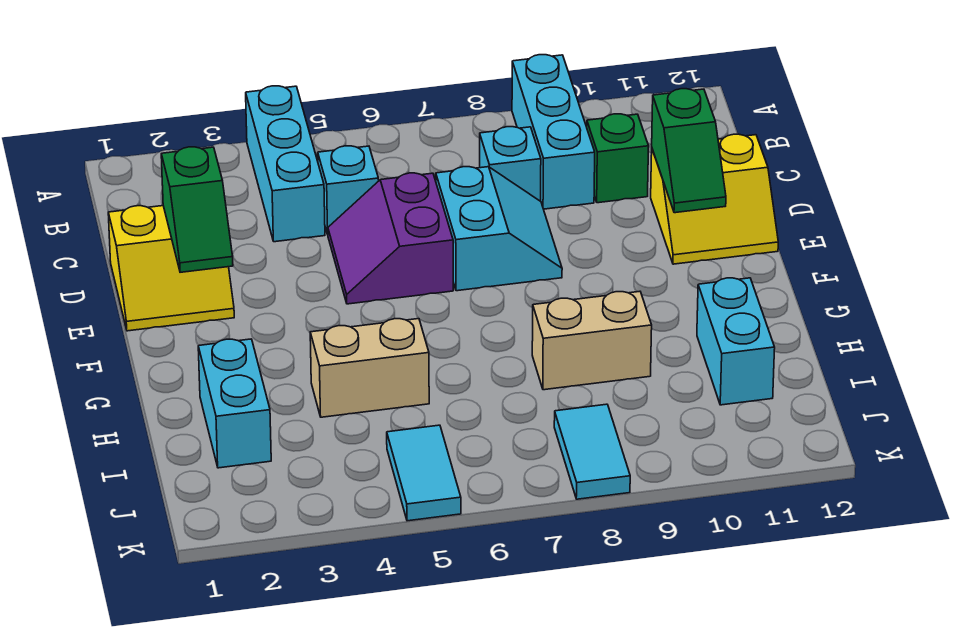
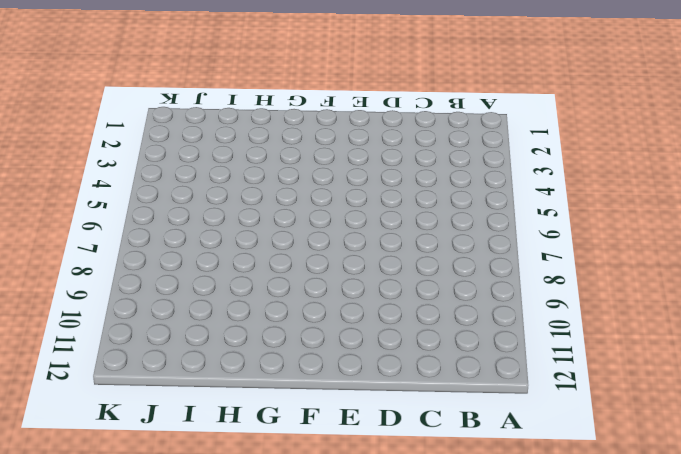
none -> cyan brick A4:C4 level 1
none -> cyan brick A9:C9 level 1
none -> cyan brick C5 level 1

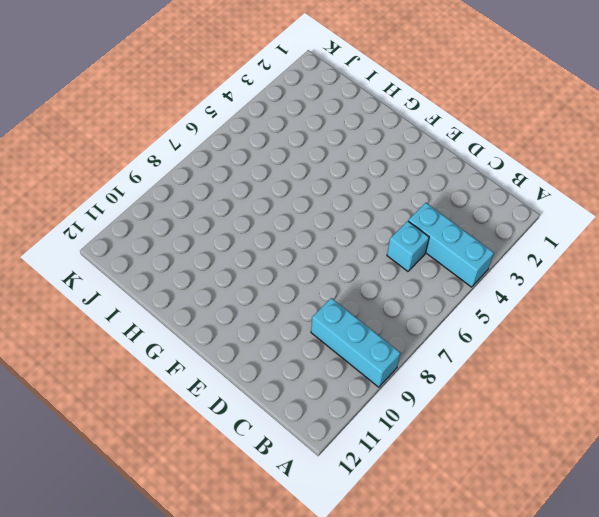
none -> cyan brick C8 level 1
none -> green brick C10 level 1
none -> yellow slope D1:E2 level 1 top D

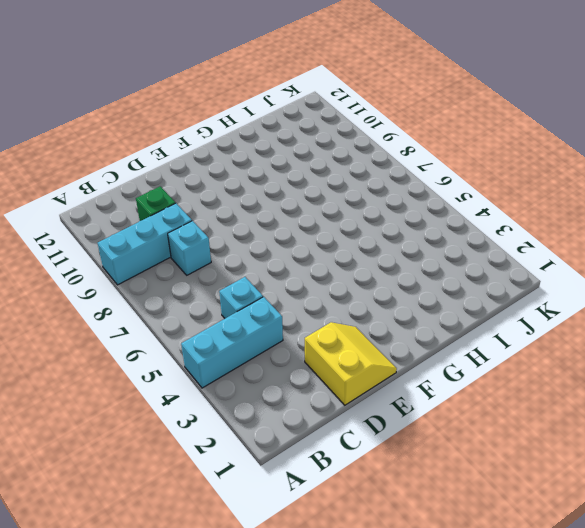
none -> purple slope D5:E6 level 1 top 6
none -> cyan slope D7:E8 level 1 top 7
none -> yellow slope D11:E12 level 1 top D

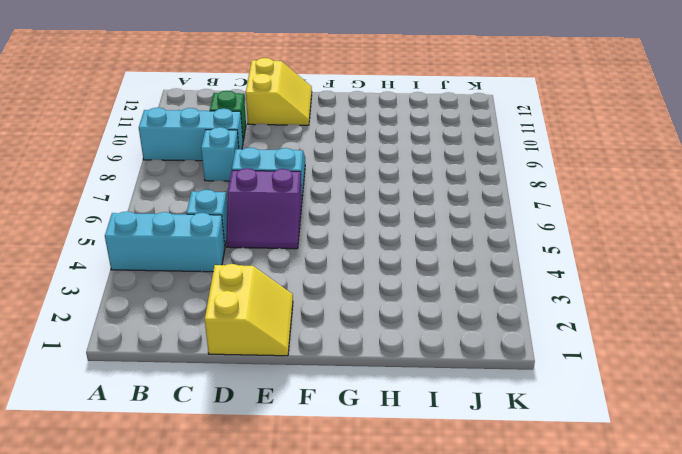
none -> cyan brick H2:I2 level 1
none -> tan brick H4:H5 level 1
none -> tan brick H8:H9 level 1

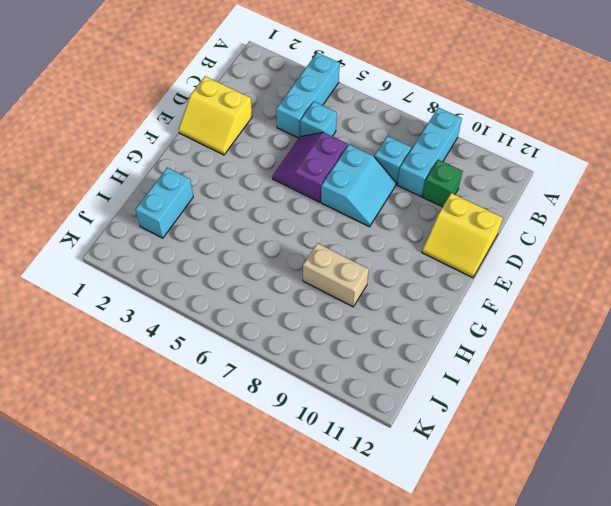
none -> tan brick H4:H5 level 1
none -> cyan brick H11:I11 level 1
none -> cyan tile J5:K5 level 1

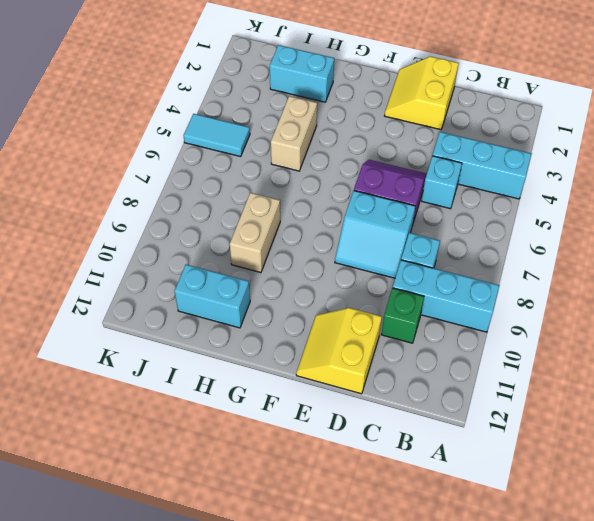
none -> cyan tile J8:K8 level 1
none -> green slope D2:E2 level 2 top D
none -> green slope D11:E11 level 2 top D

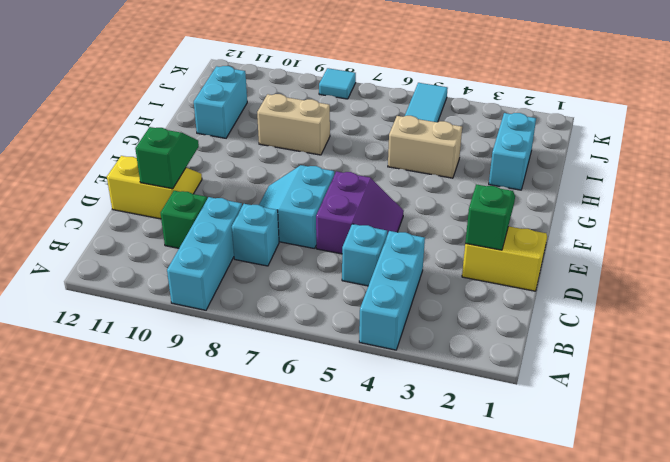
cyan tile K8 level 1 -> cyan tile J8:K8 level 1

